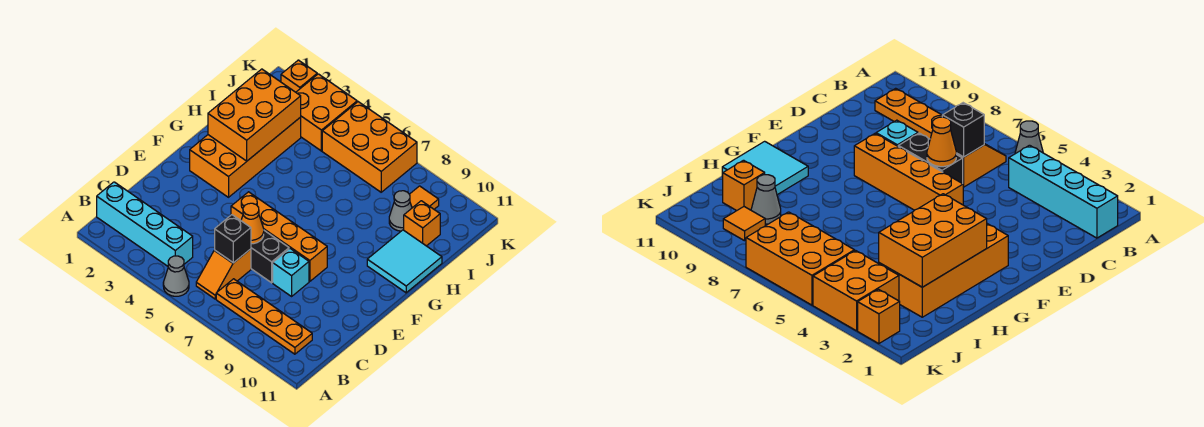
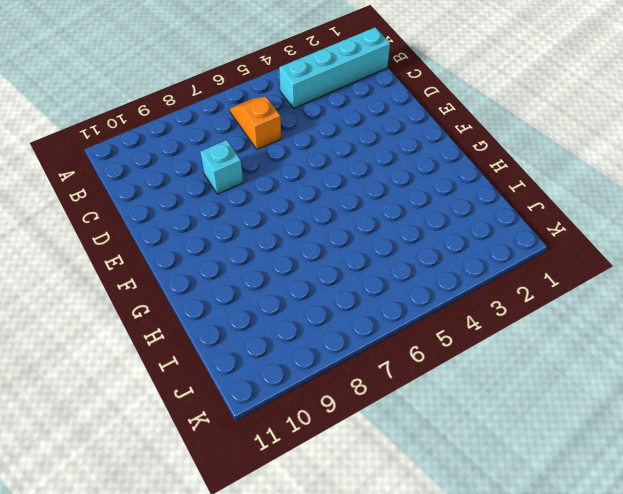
none -> grey cone A5 level 1
none -> orange plate B7:B10 level 1
none -> black brick D6:D7 level 1

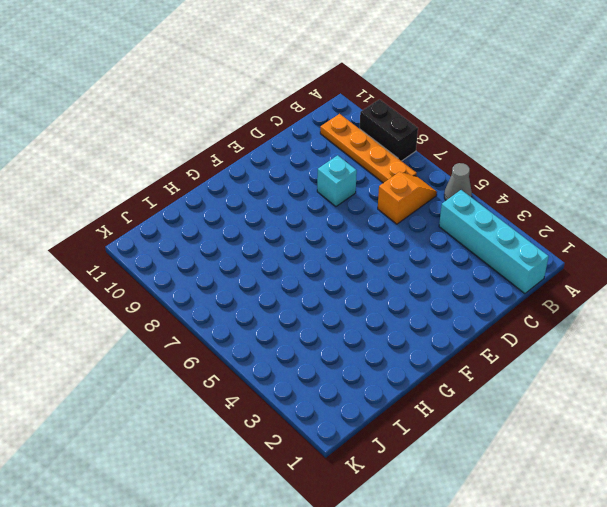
black brick A8:A9 level 1 -> black brick D6:D7 level 1
none -> orange brick E5:E8 level 1
none -> orange brick F2:I3 level 1
none -> cyan tile G10:H11 level 1

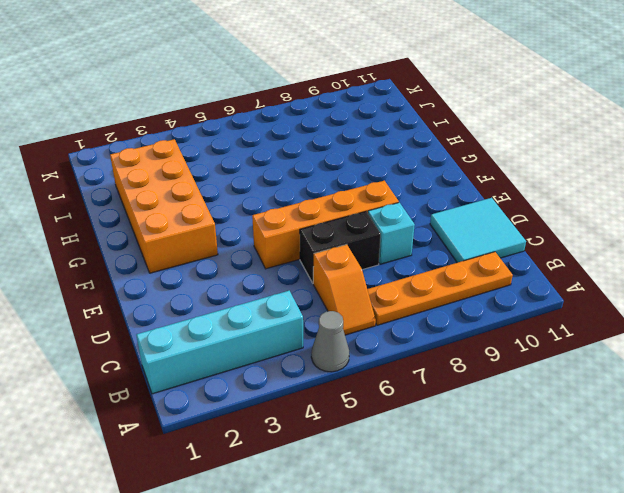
cyan tile C10:D11 level 1 -> cyan tile G10:H11 level 1
none -> grey cone I9 level 1
none -> orange brick I10 level 1
none -> orange brick J3:K4 level 1

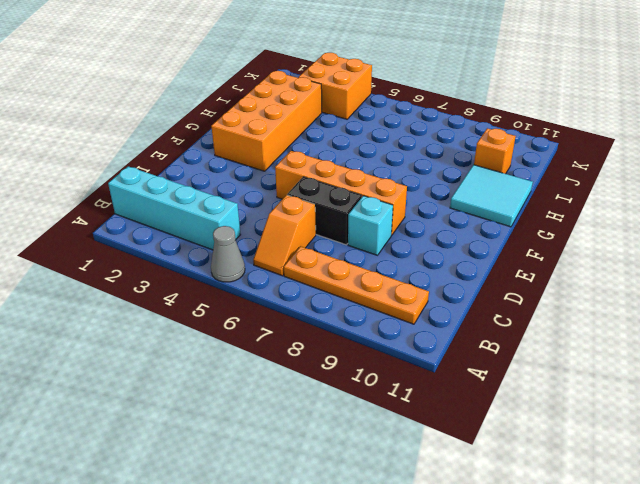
none -> grey cone I9 level 1
none -> orange brick J5:K7 level 1
none -> orange tile J9 level 1

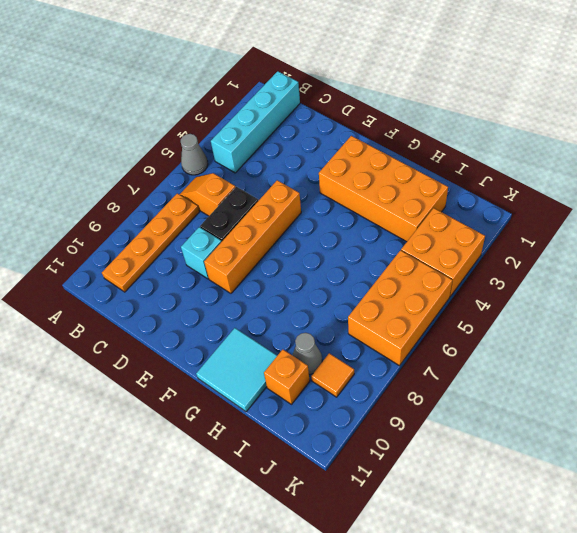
none -> orange brick K2 level 1
none -> black brick C6 level 2
none -> orange cone D6 level 2

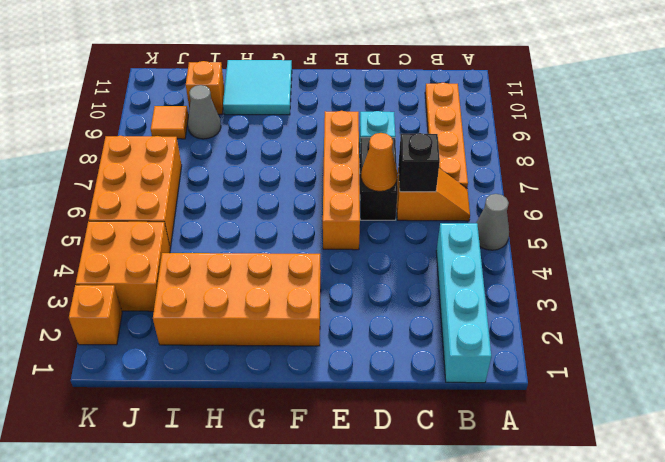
none -> orange brick G2:I3 level 2

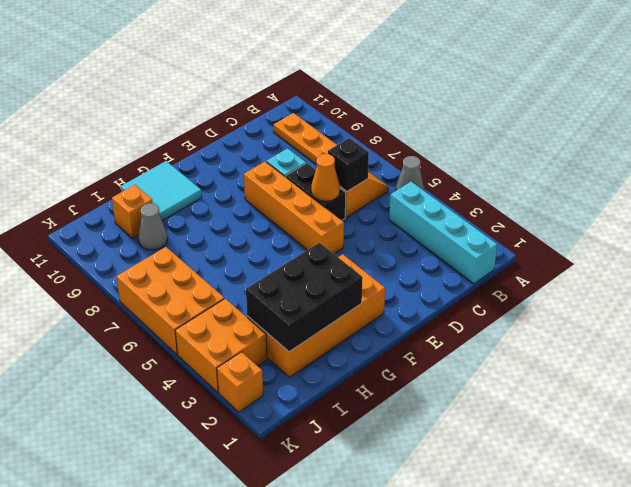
black brick G2:I3 level 2 -> orange brick G2:I3 level 2
none -> orange tile J9 level 1

